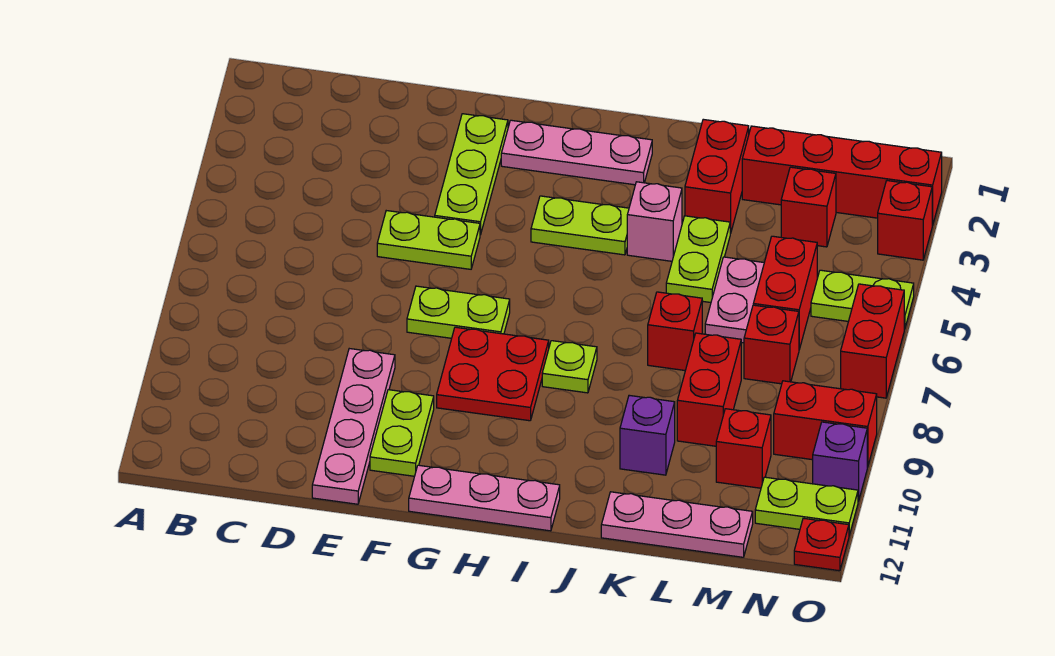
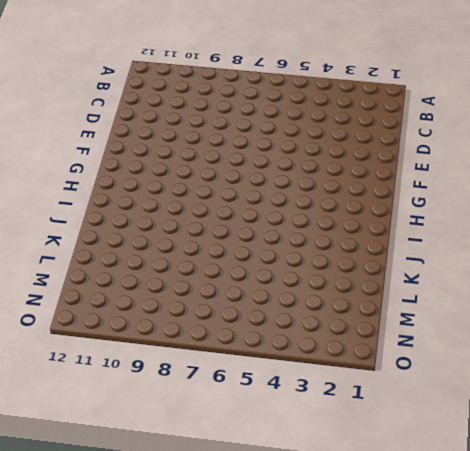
none -> lime plate E5:F5 level 1
none -> pink plate E9:E12 level 1
none -> lime plate F2:F4 level 1
none -> lime plate F7:G7 level 1

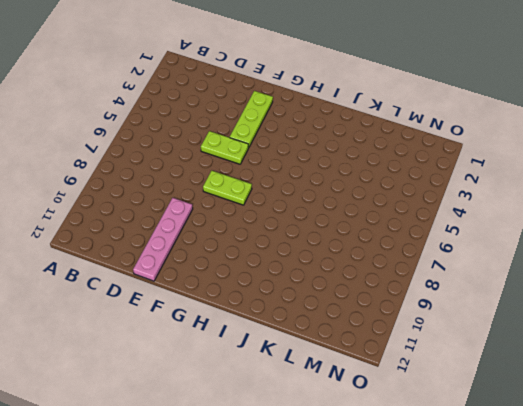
none -> lime plate F10:F11 level 1
none -> pink plate G2:I2 level 1
none -> red plate G8:H9 level 1
none -> pink plate G12:I12 level 1

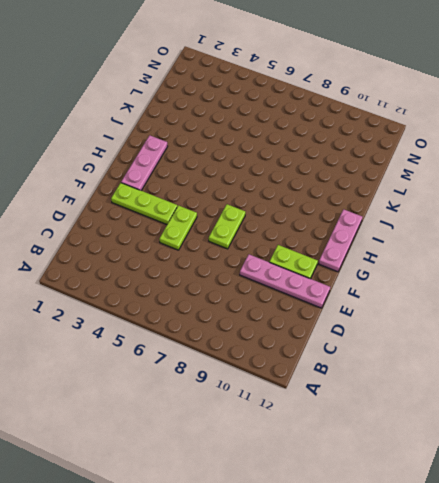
none -> red plate G8:H9 level 1
none -> lime plate H4:I4 level 1
none -> lime plate I8 level 1
none -> pink brick J4 level 1

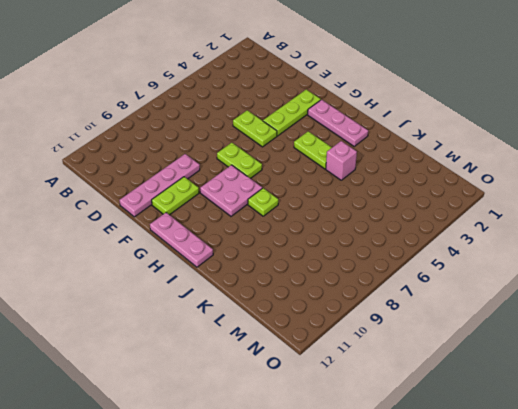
pink plate G8:H9 level 1 -> red plate G8:H9 level 1
none -> red brick K2:K3 level 1
none -> lime plate K4:K5 level 1
none -> red brick K7 level 1
none -> purple brick K10 level 1

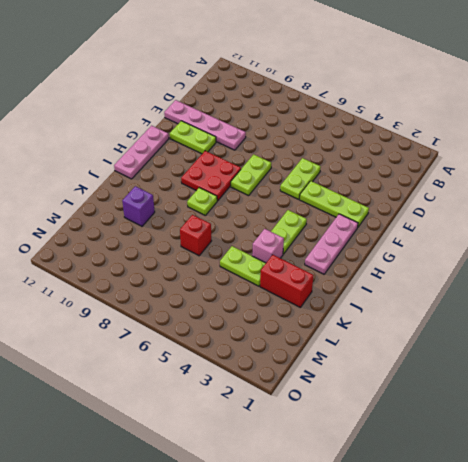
none -> pink plate K12:M12 level 1
none -> red brick L2:O2 level 1
none -> pink plate L5:L6 level 1
none -> red brick L8:L9 level 1

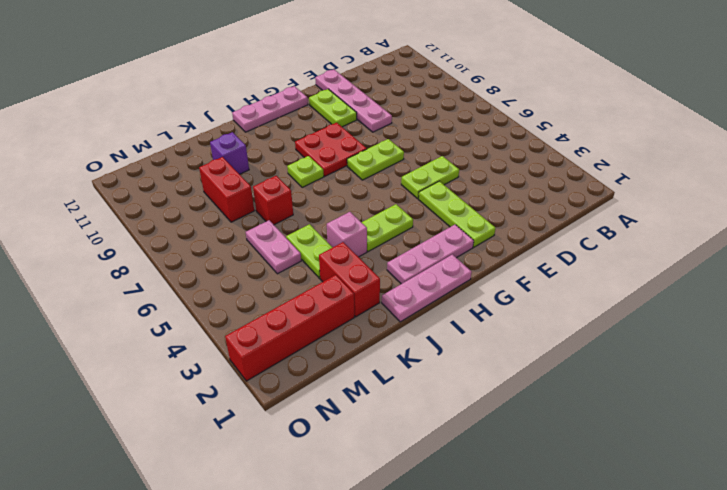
pink plate H1:J1 level 1 -> pink plate K12:M12 level 1
none -> red brick M3 level 1
none -> red brick M5:M6 level 1
none -> red brick M7 level 1
none -> red brick M10 level 1

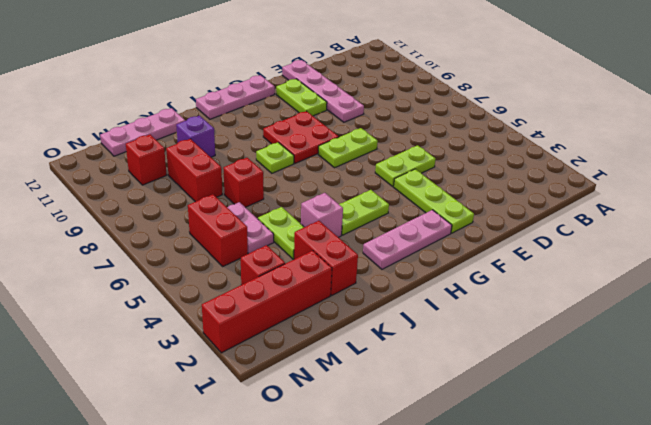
none -> red brick M7 level 1
none -> lime plate N5:O5 level 1
none -> red brick N9:O9 level 1
none -> lime plate N11:O11 level 1

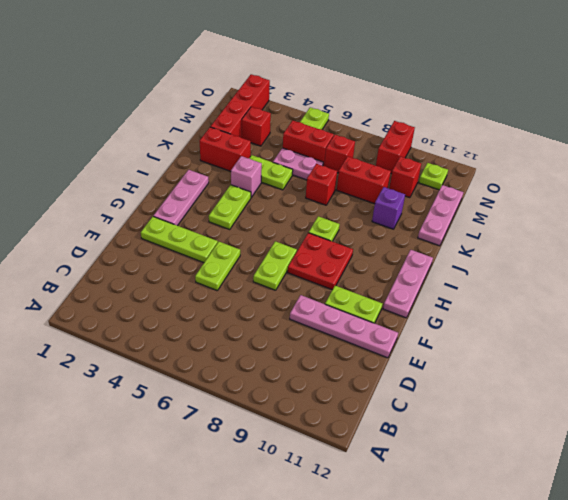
lime plate N11 level 1 -> lime plate N11:O11 level 1
none -> red brick O3 level 1
none -> red brick O6:O7 level 1
none -> purple brick O10 level 1
none -> red plate O12 level 1

